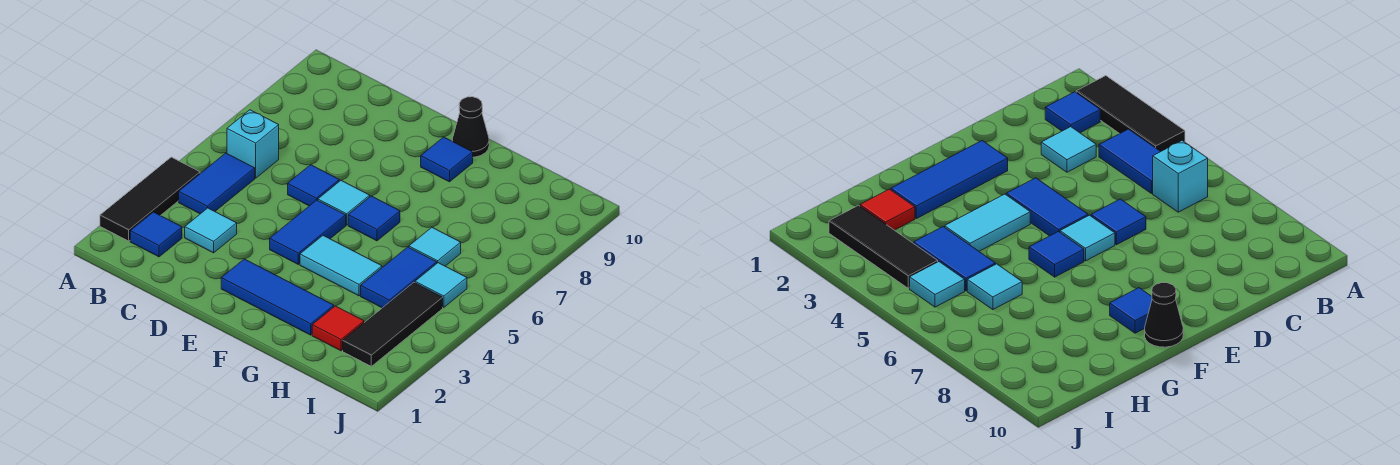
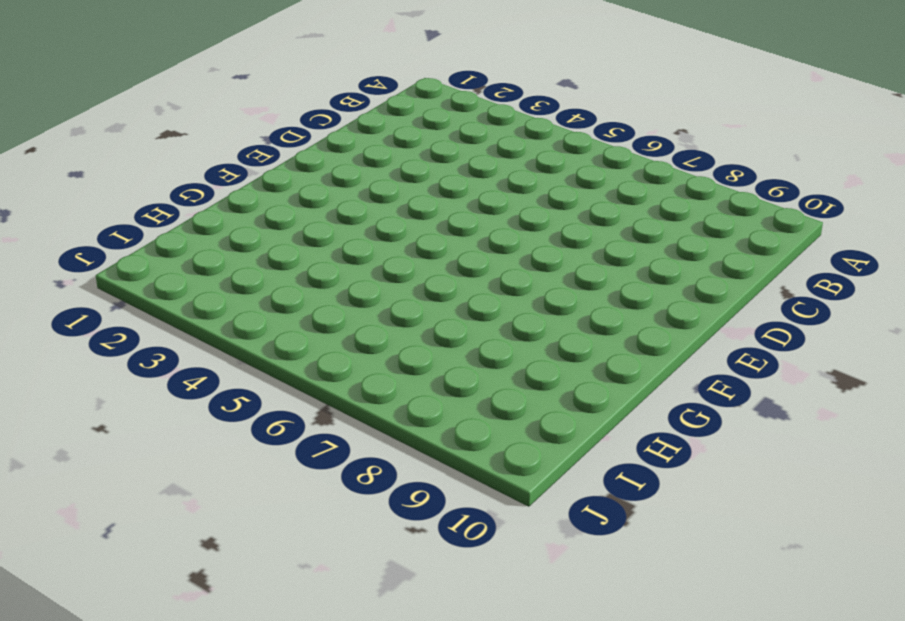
none -> black tile A2:A4 level 1
none -> blue tile B2 level 1
none -> blue tile B4:B5 level 1

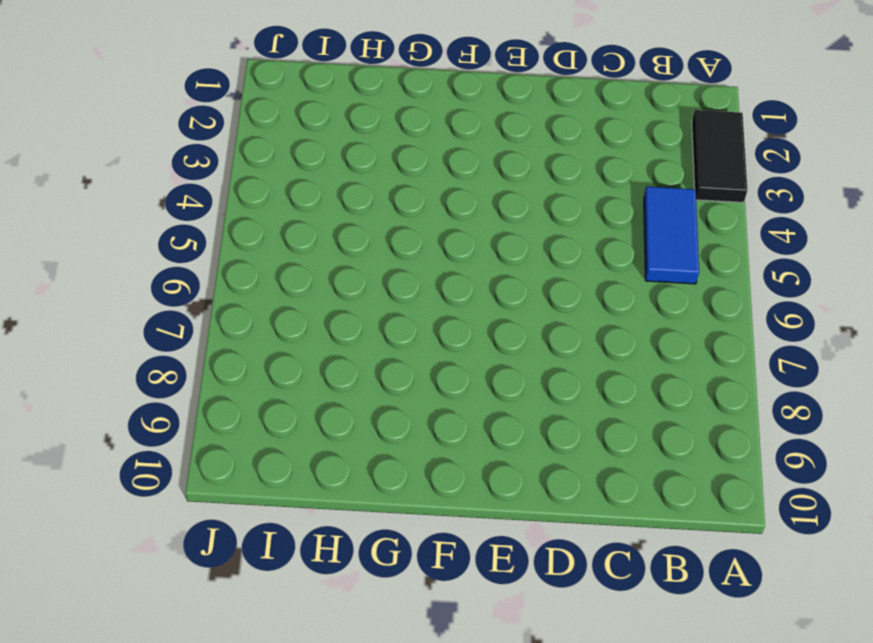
black tile A2:A3 level 1 -> black tile A2:A4 level 1
none -> blue tile B2 level 1
none -> cyan brick B6 level 1
none -> cyan tile C3 level 1

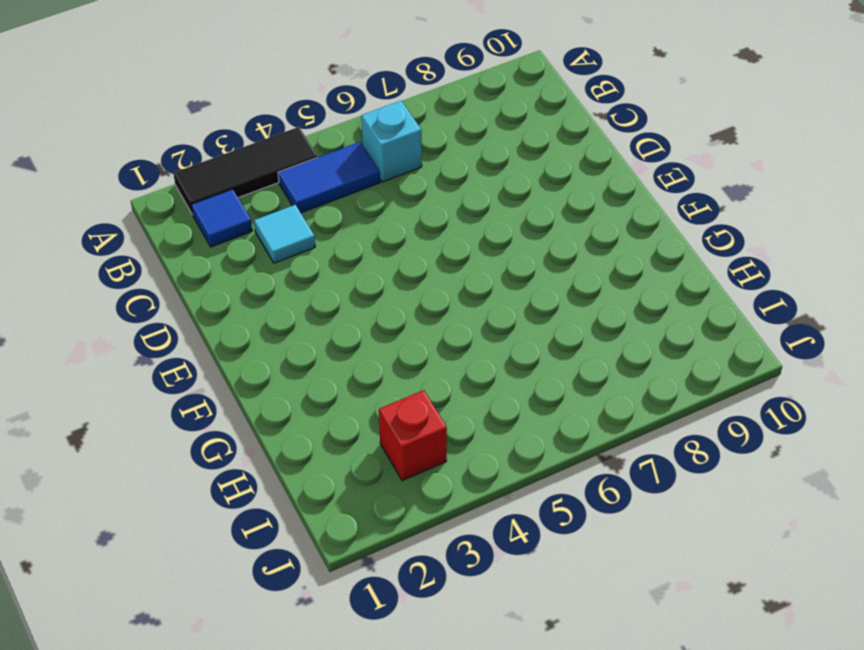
red brick I3 level 1 -> black tile I2:I4 level 1
none -> blue tile D6 level 1
none -> blue tile E2:G2 level 1
none -> blue tile E4:E5 level 1

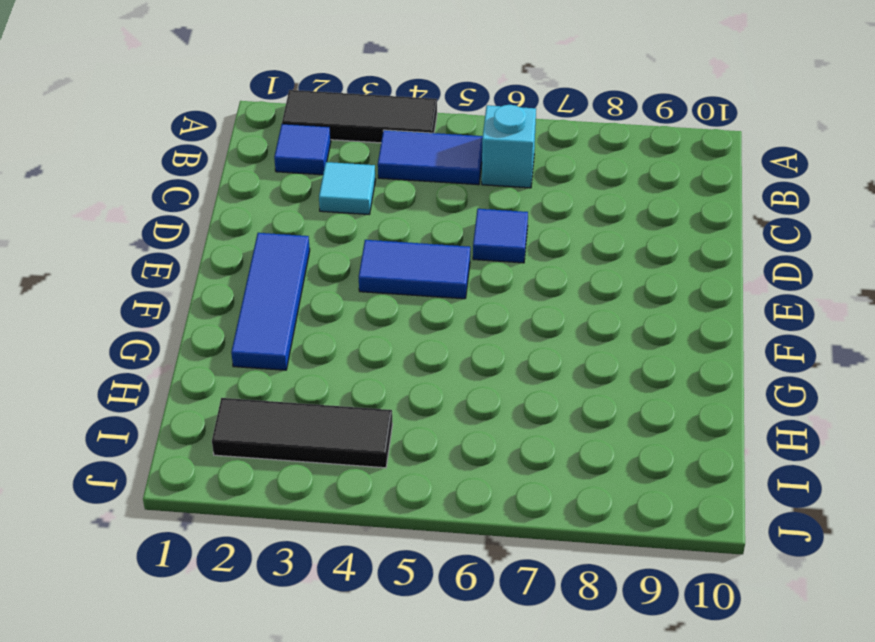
none -> cyan tile E6 level 1
none -> cyan tile F4:G4 level 1
none -> blue tile F6 level 1

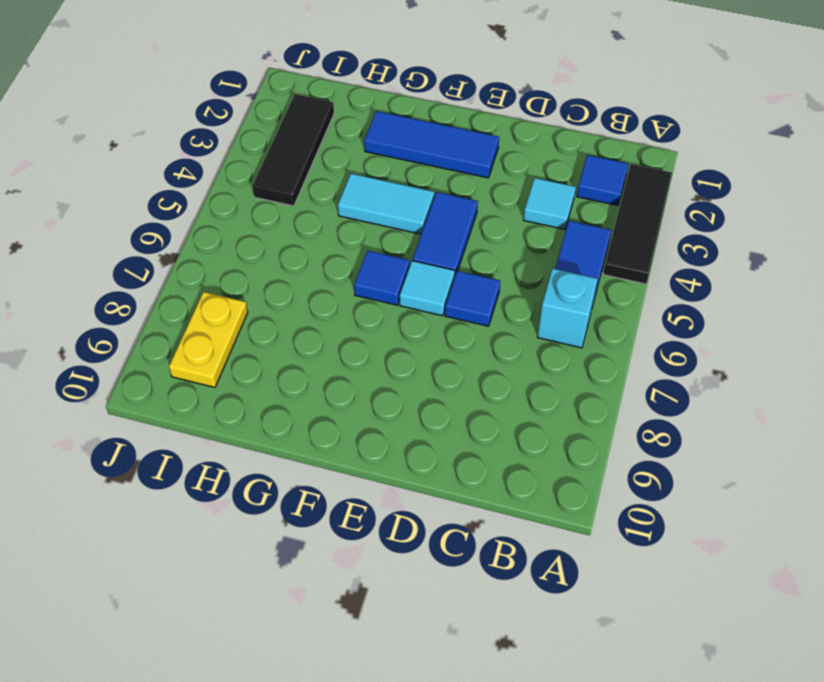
yellow plate I8:I9 level 1 -> none
none -> blue tile F9 level 1
none -> black cone F10 level 1
none -> red tile H2 level 1

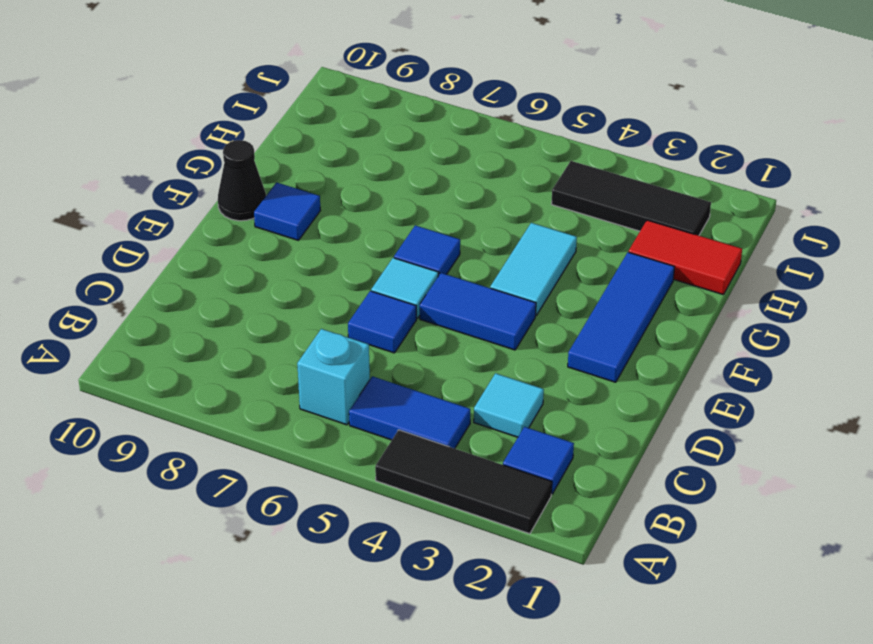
red tile H1:H2 level 1 -> red tile H2 level 1
none -> blue tile H4:H5 level 1
none -> cyan tile H6 level 1
none -> cyan tile I5 level 1

